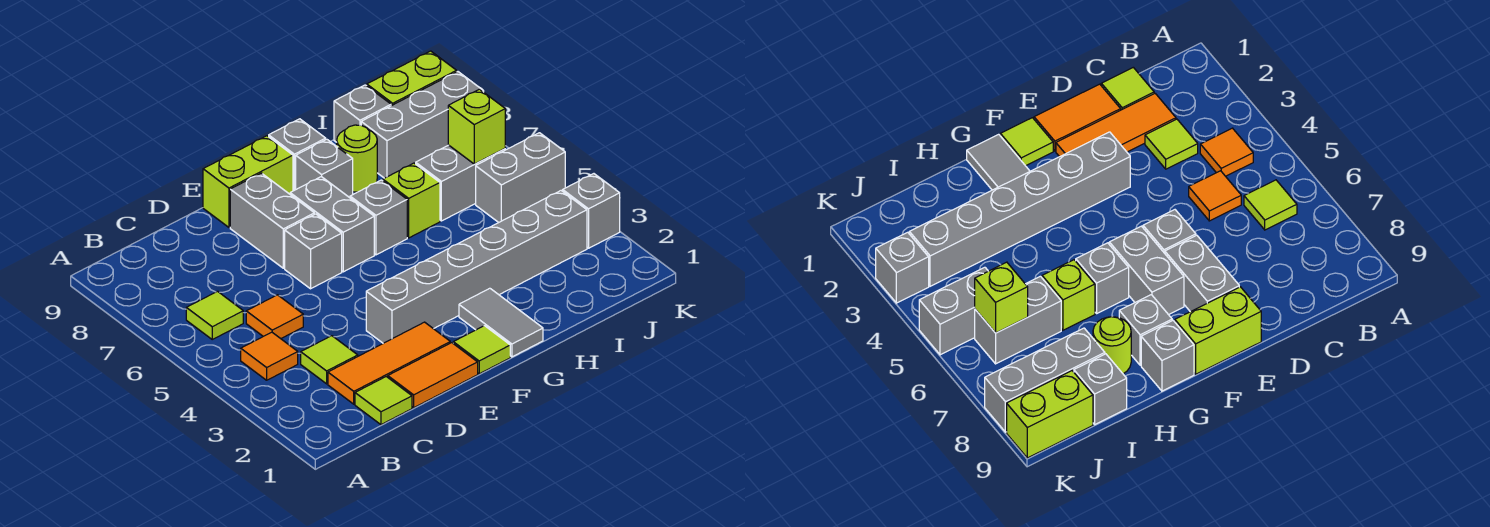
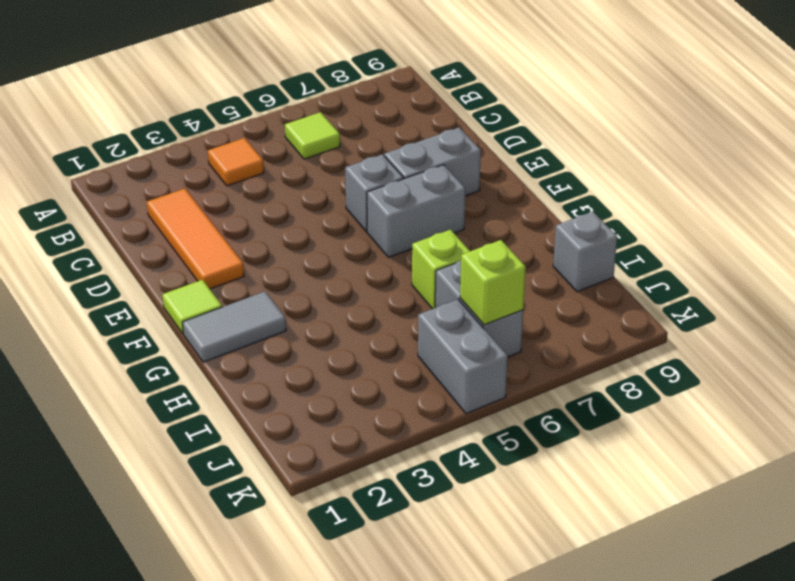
none -> lime tile C1 level 1
none -> lime tile C3 level 1
none -> orange tile C5 level 1

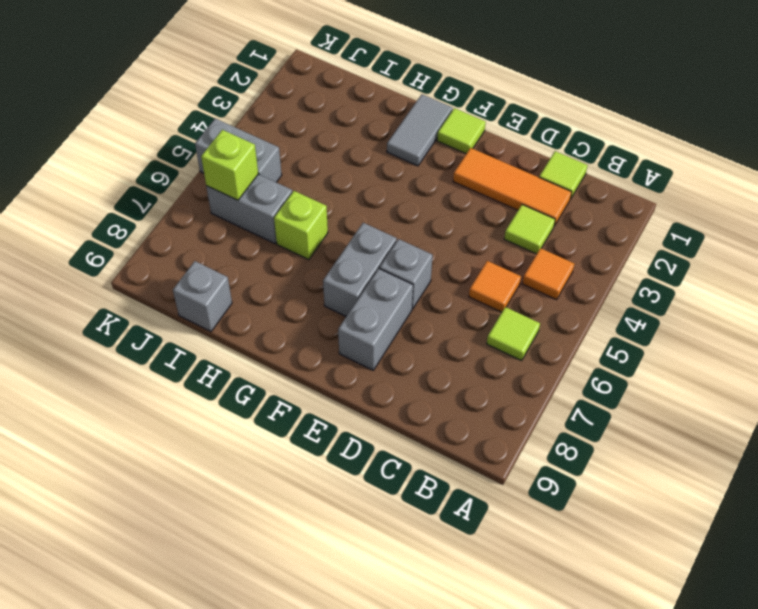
none -> orange tile D1:E1 level 1
none -> grey brick E3:J3 level 1
none -> lime brick E9:F9 level 1

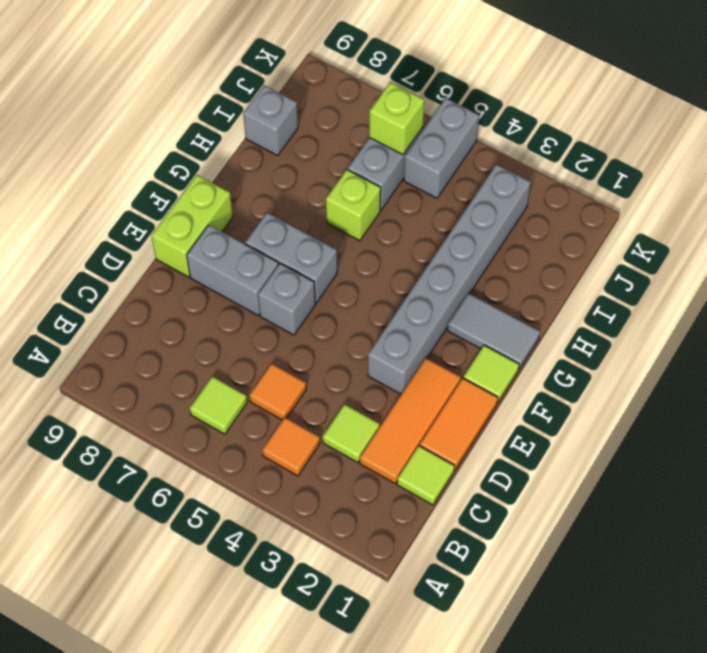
none -> grey brick G6 level 1
none -> grey brick G8 level 1
none -> grey brick G9 level 1

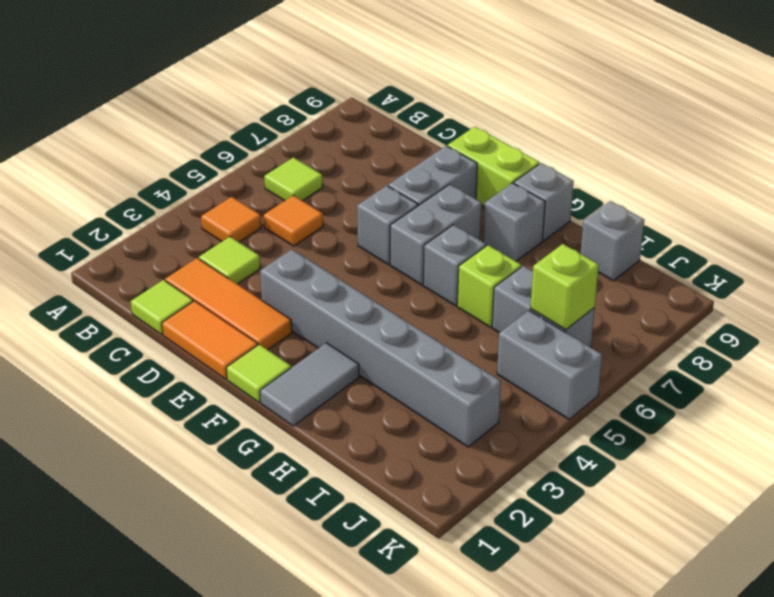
none -> lime round brick H8 level 1
none -> grey brick I8:K8 level 1
none -> lime brick J9:K9 level 1

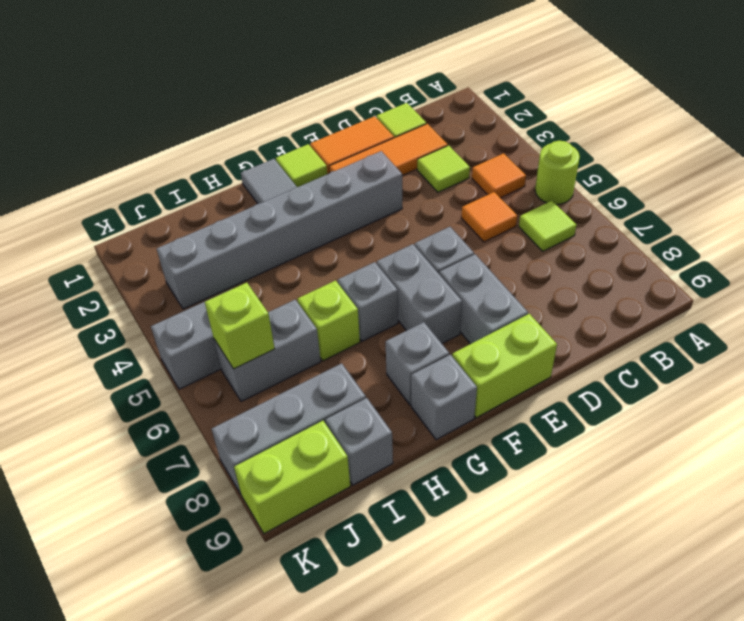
lime round brick A5 level 1 -> lime round brick H8 level 1
none -> grey brick K3 level 1

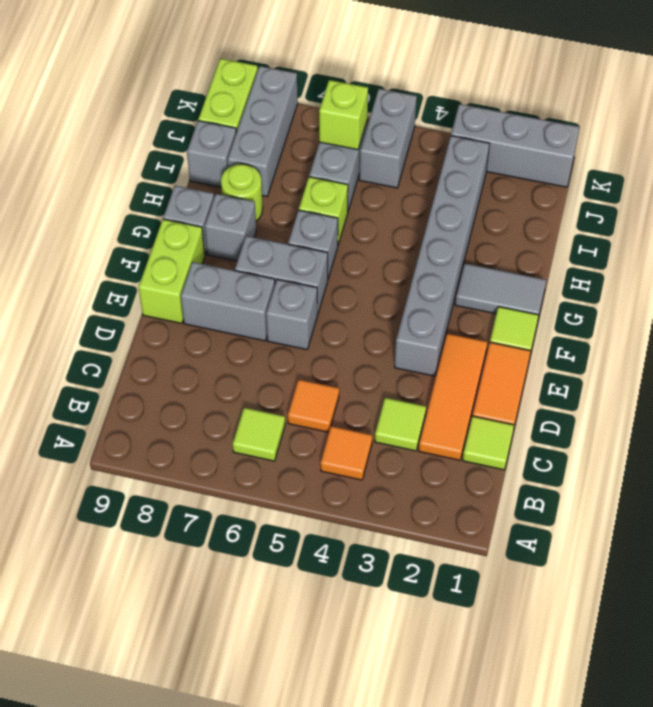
grey brick K1:K3 level 1 -> grey brick K3 level 1

